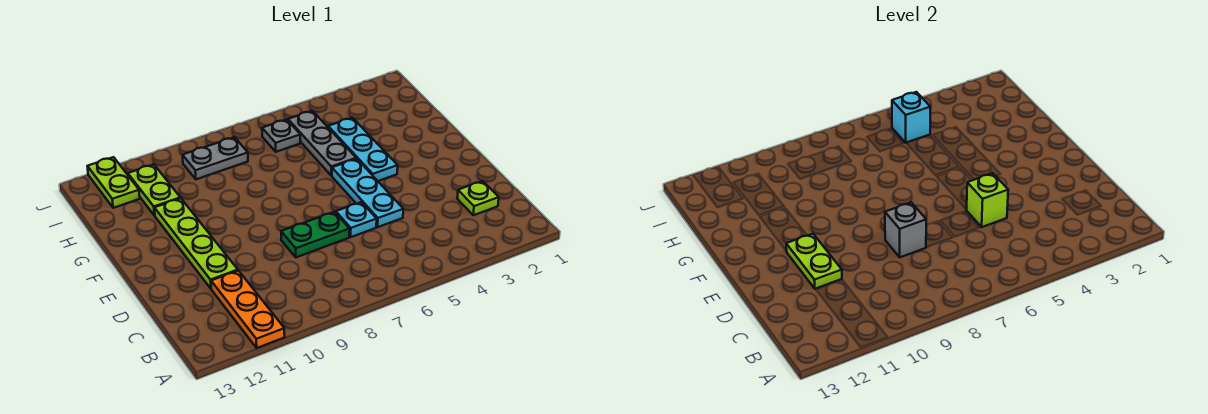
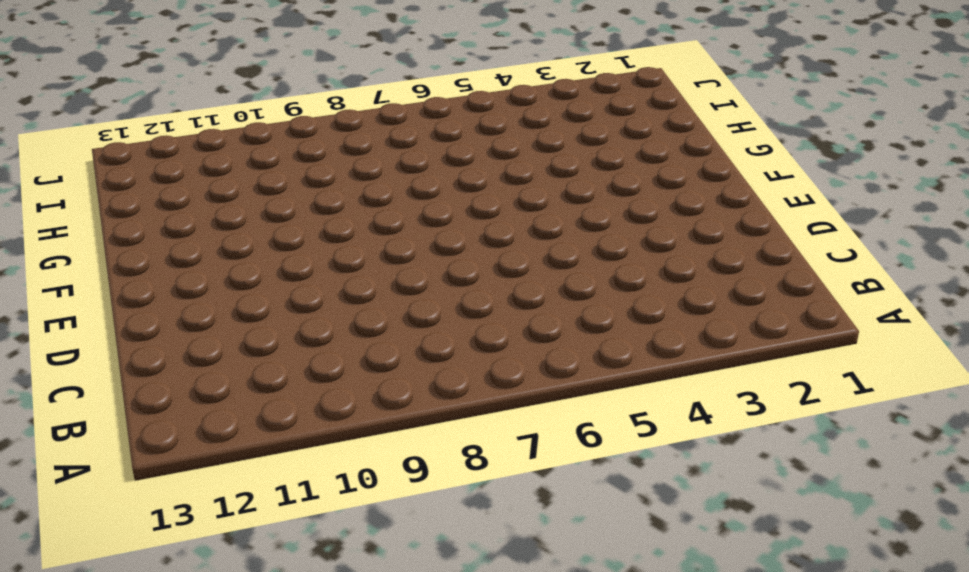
none -> orange plate A11:C11 level 1
none -> lime plate C2 level 1
none -> cyan plate D5:F5 level 1

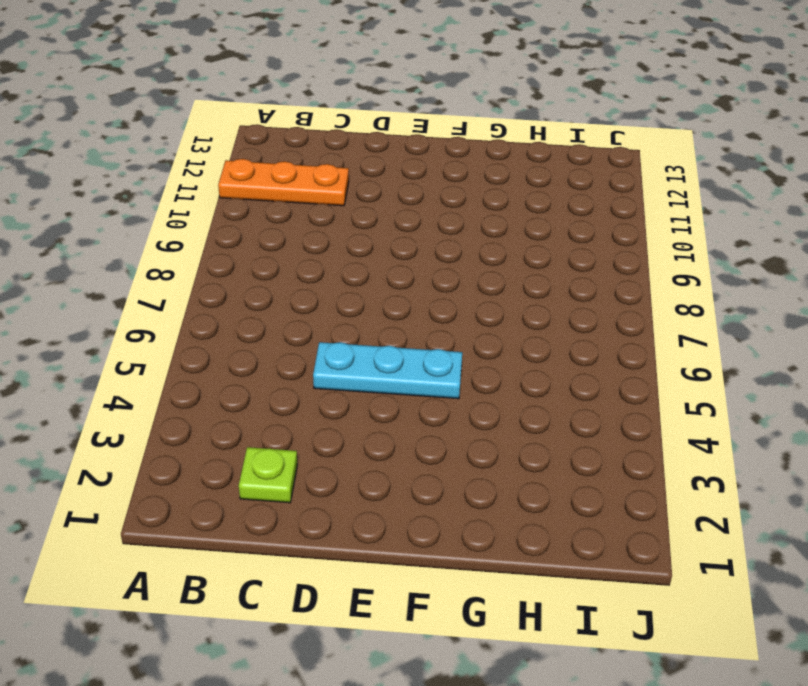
none -> cyan plate D6 level 1
none -> green plate D7:D8 level 1
none -> lime plate D11:G11 level 1

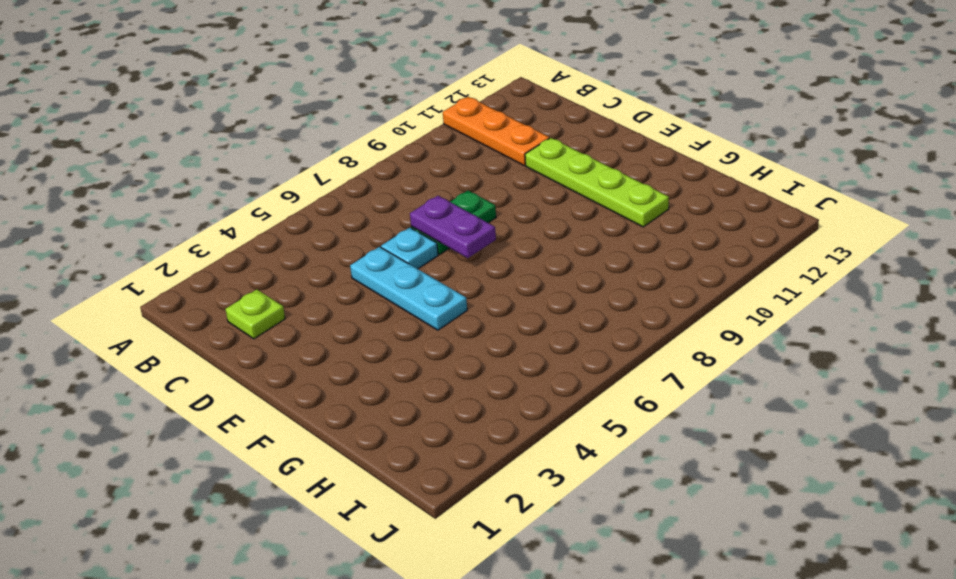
purple plate D7:E7 level 2 -> none
none -> cyan plate F4:H4 level 1
none -> grey plate G5:I5 level 1
none -> lime plate H11:I11 level 1

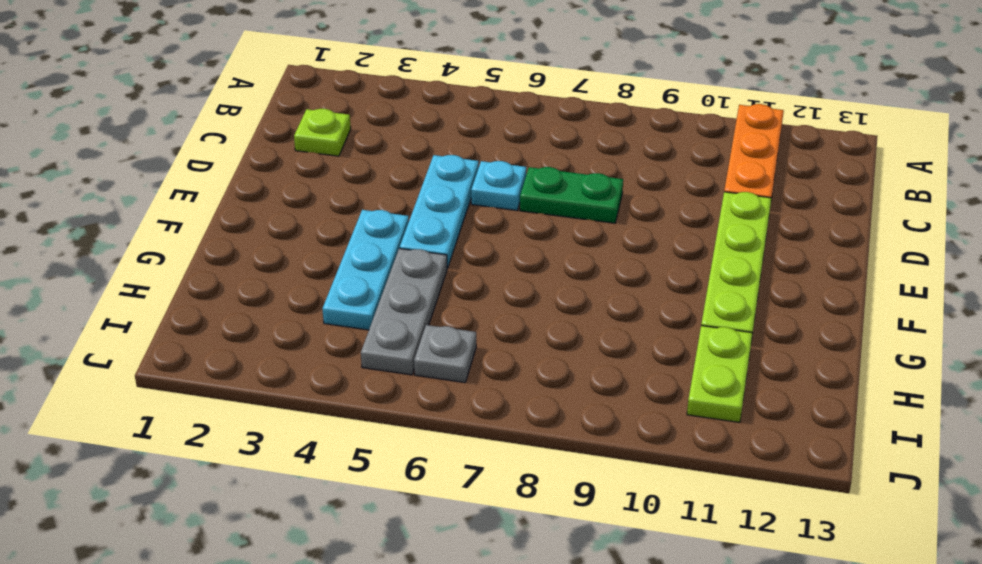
none -> grey plate I8:I9 level 1
none -> lime plate I12:J12 level 1
none -> lime brick D5 level 2

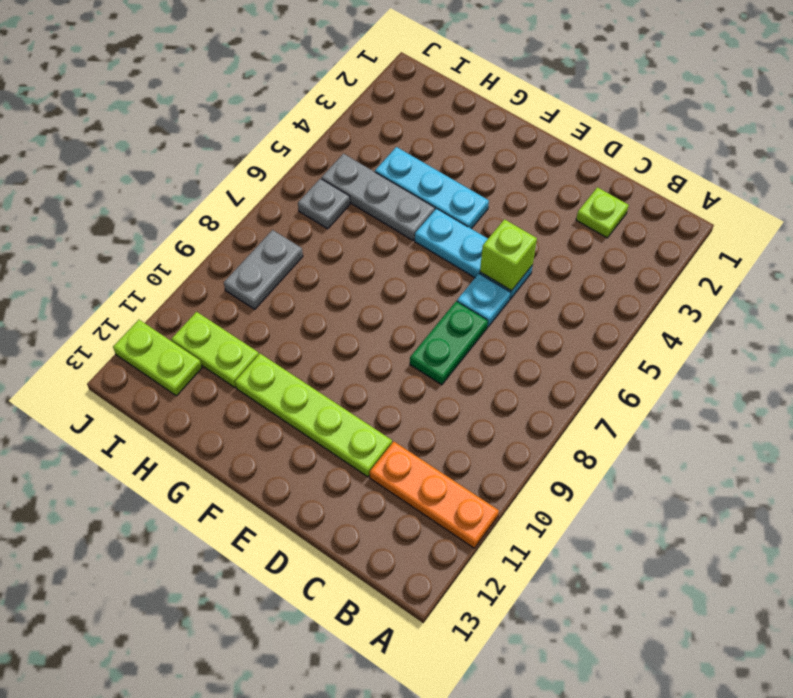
none -> grey brick D8 level 2
none -> lime plate D11:E11 level 2
none -> cyan brick I5 level 2

